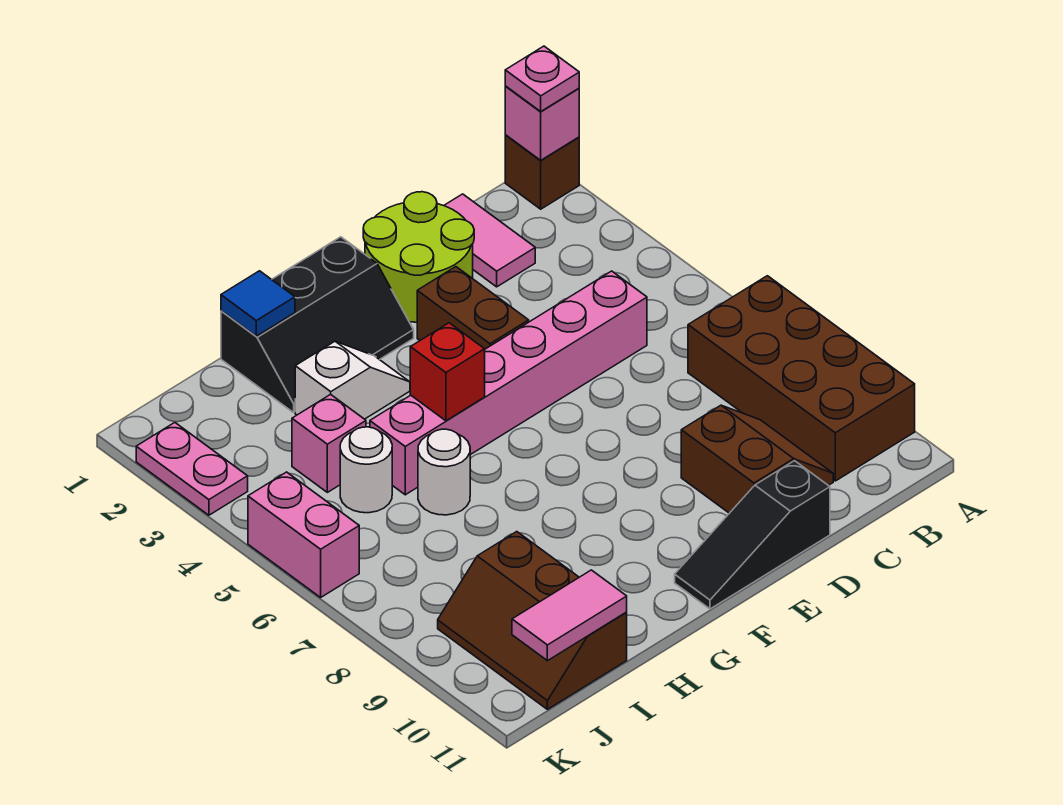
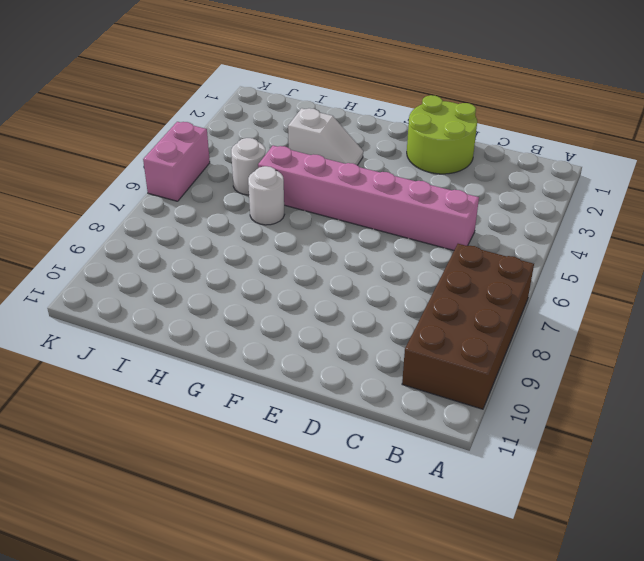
none -> brown brick A1 level 1
none -> pink tile C1:C2 level 1
none -> brown slope C9:D10 level 1 top D

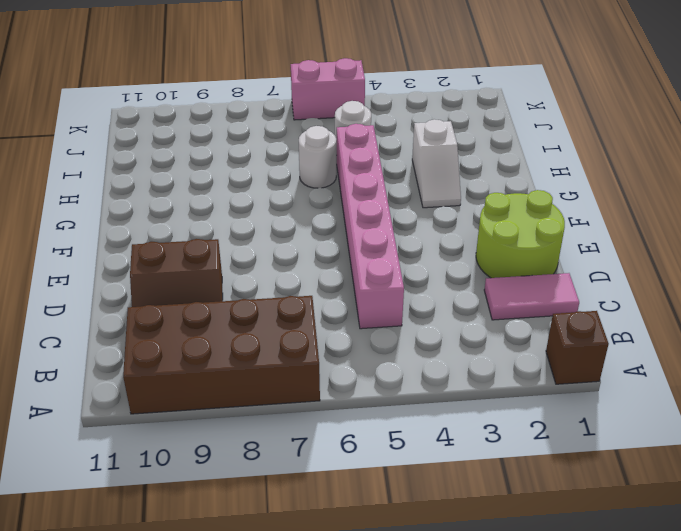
none -> black slope D11:F11 level 1 top D
none -> brown brick E3:E4 level 1
none -> black slope F1:H2 level 1 top 1

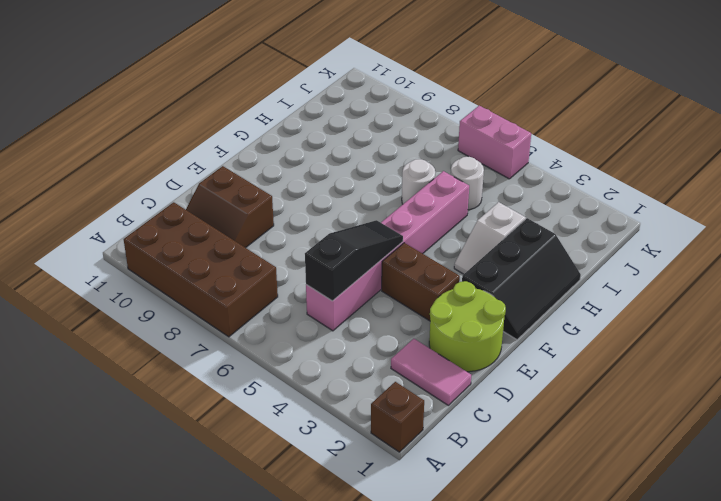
black slope C5:E5 level 2 top C -> black slope D11:F11 level 1 top D
black slope F1:H2 level 1 top 2 -> black slope F1:H2 level 1 top 1
none -> pink brick I4 level 1
none -> brown slope I9:J11 level 1 top I
none -> pink plate K2:K3 level 1

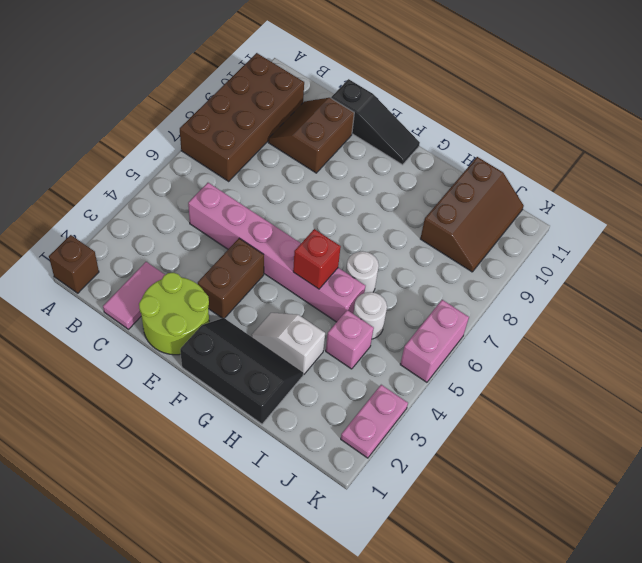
none -> pink brick A1 level 2
none -> blue tile H1 level 2
none -> pink tile I11:J11 level 2

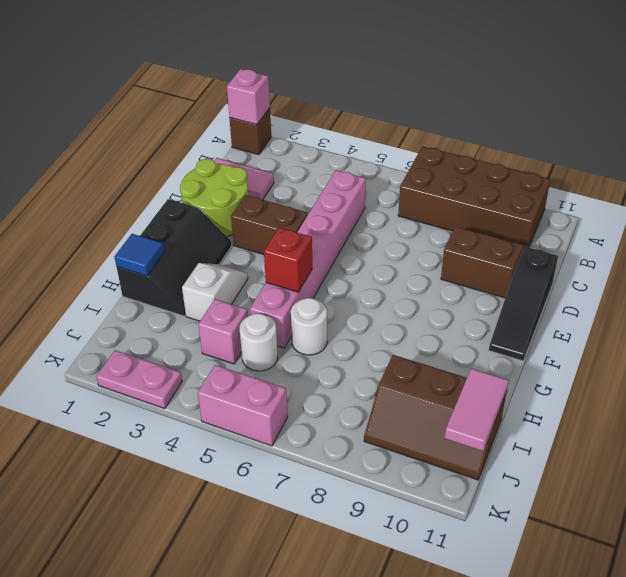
none -> pink plate A1 level 3

